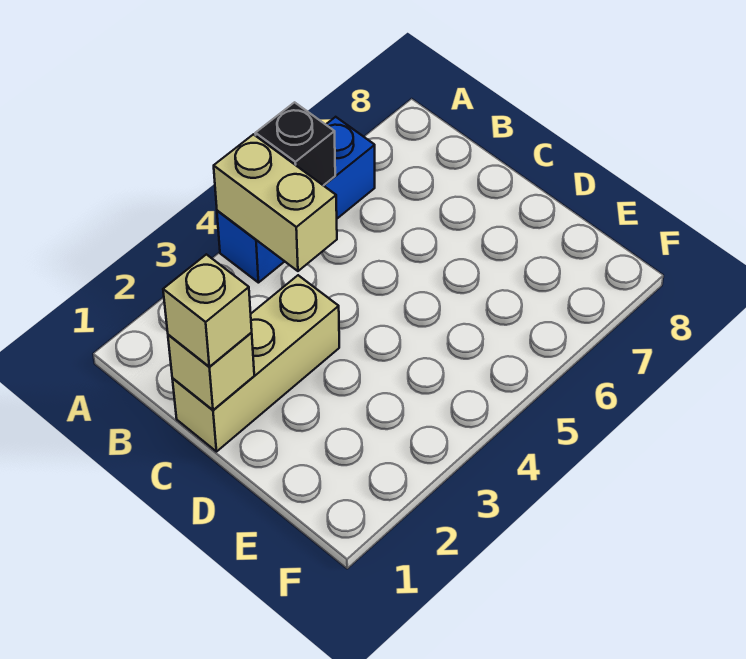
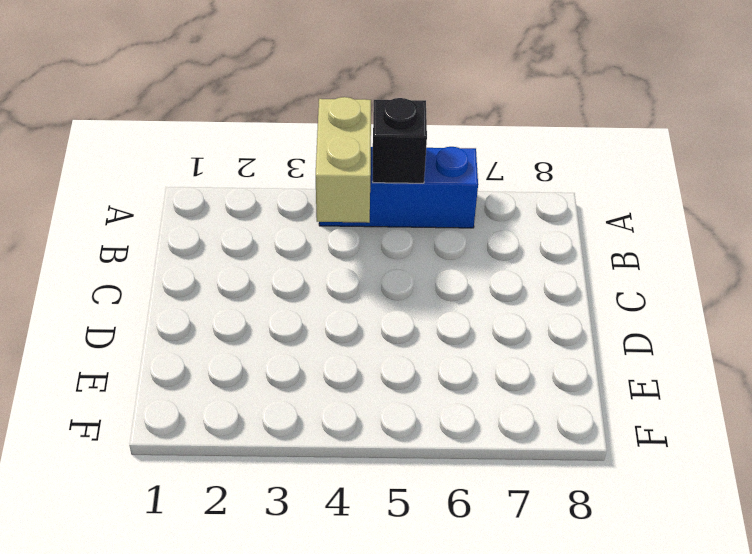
none -> tan brick C1:C3 level 1
none -> tan brick C1 level 2

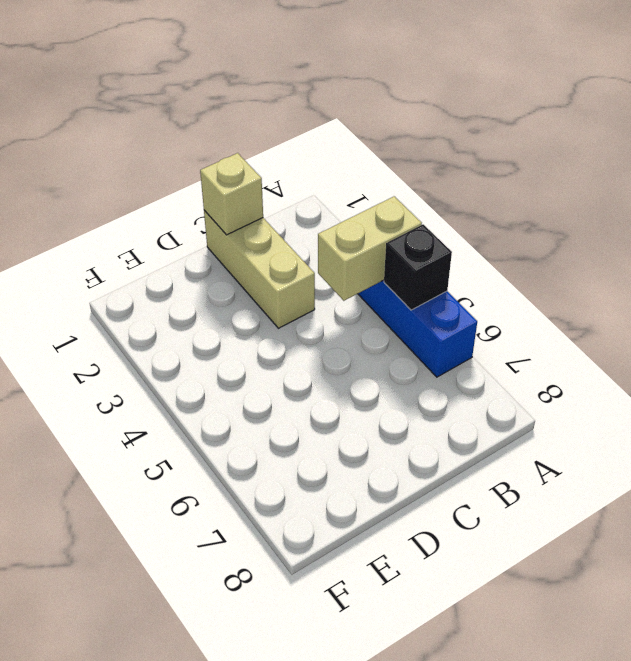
none -> tan brick C1 level 3

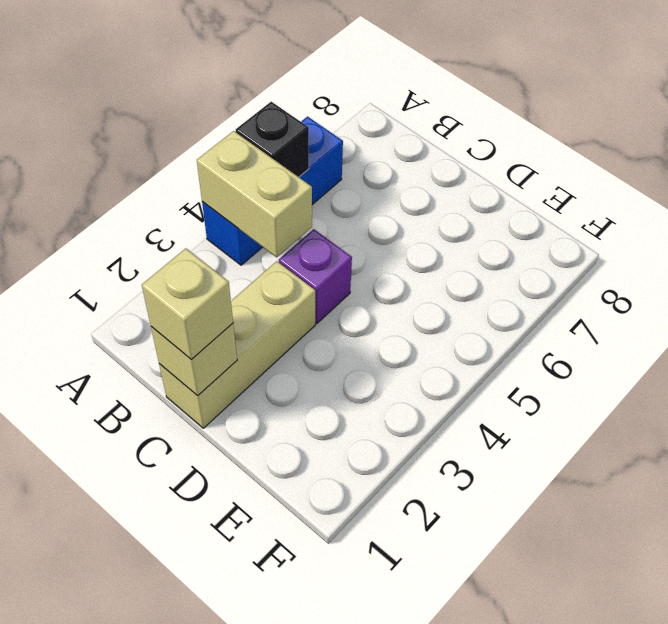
purple brick C4 level 1 -> none

